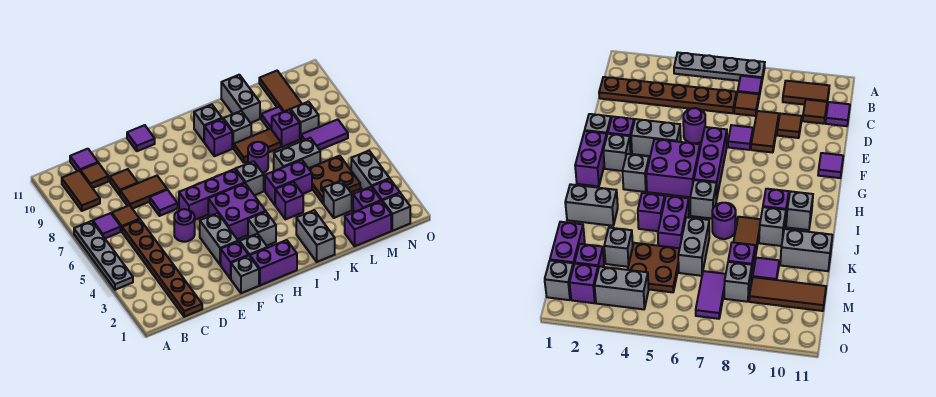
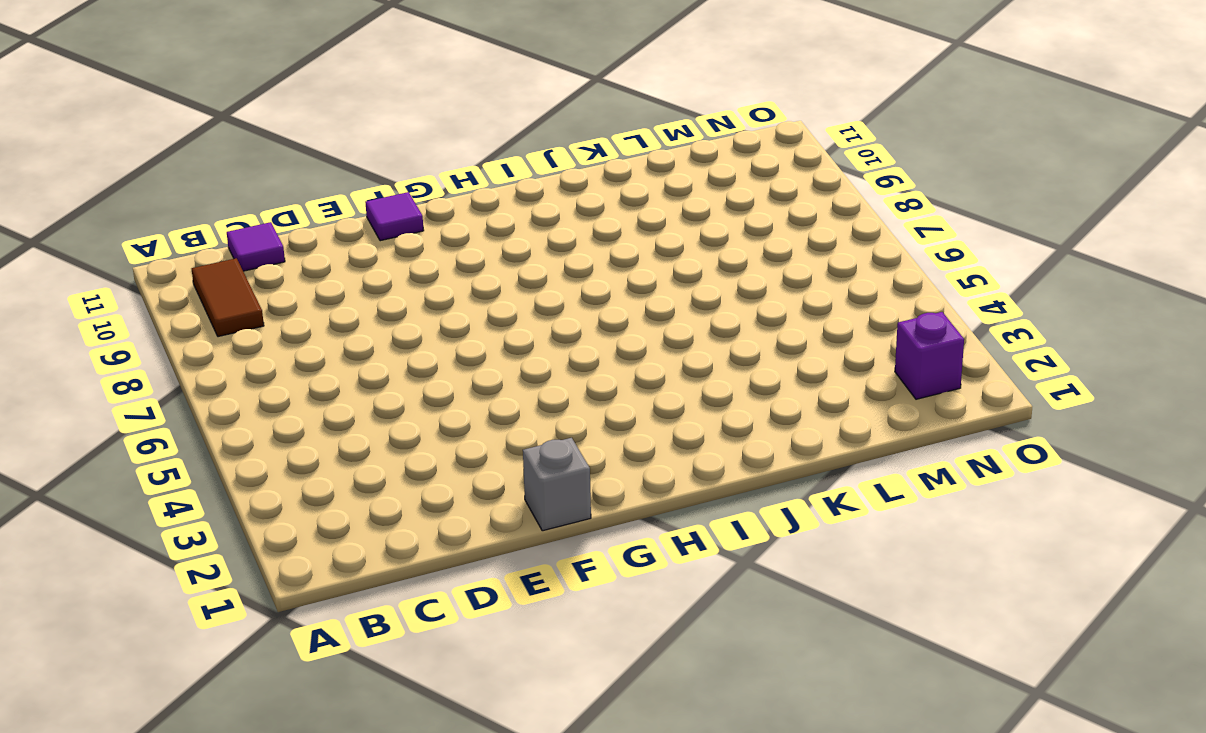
none -> grey plate A4:A7 level 1
none -> purple tile B7 level 1
none -> brown plate C1:C6 level 1
none -> brown tile C7 level 1

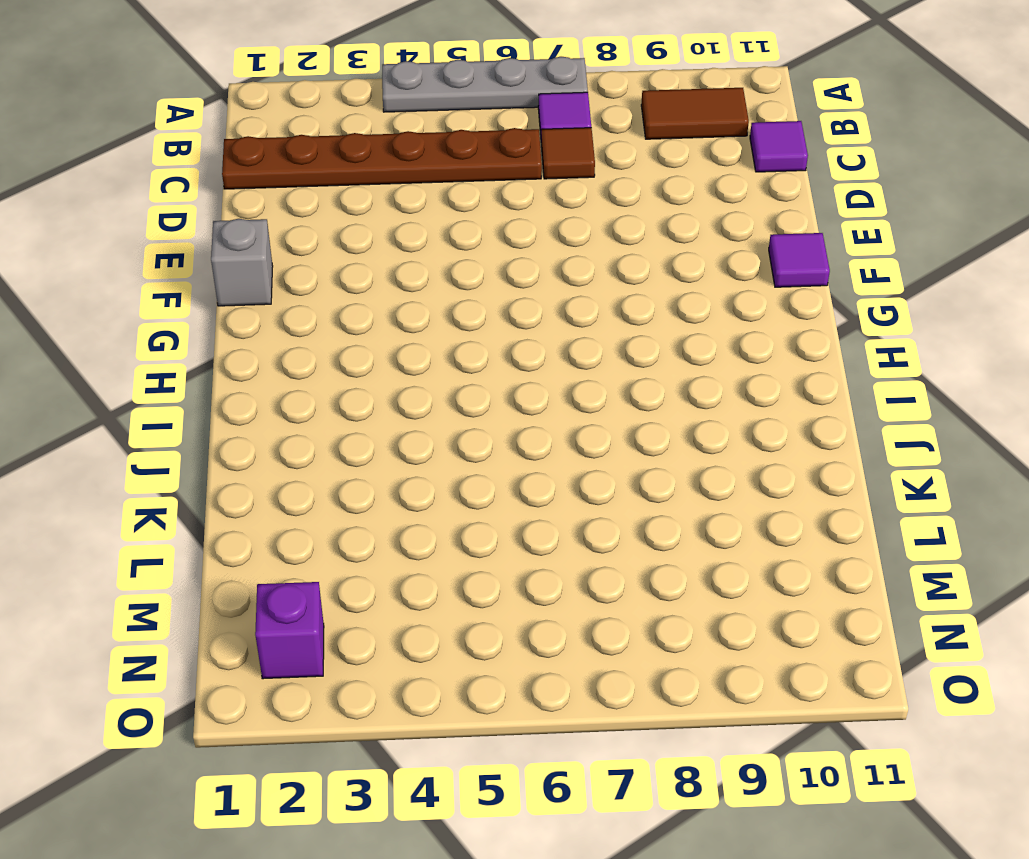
none -> brown tile C10 level 1
none -> brown tile D8:E8 level 1
none -> brown tile D9 level 1
none -> purple round brick E5 level 1

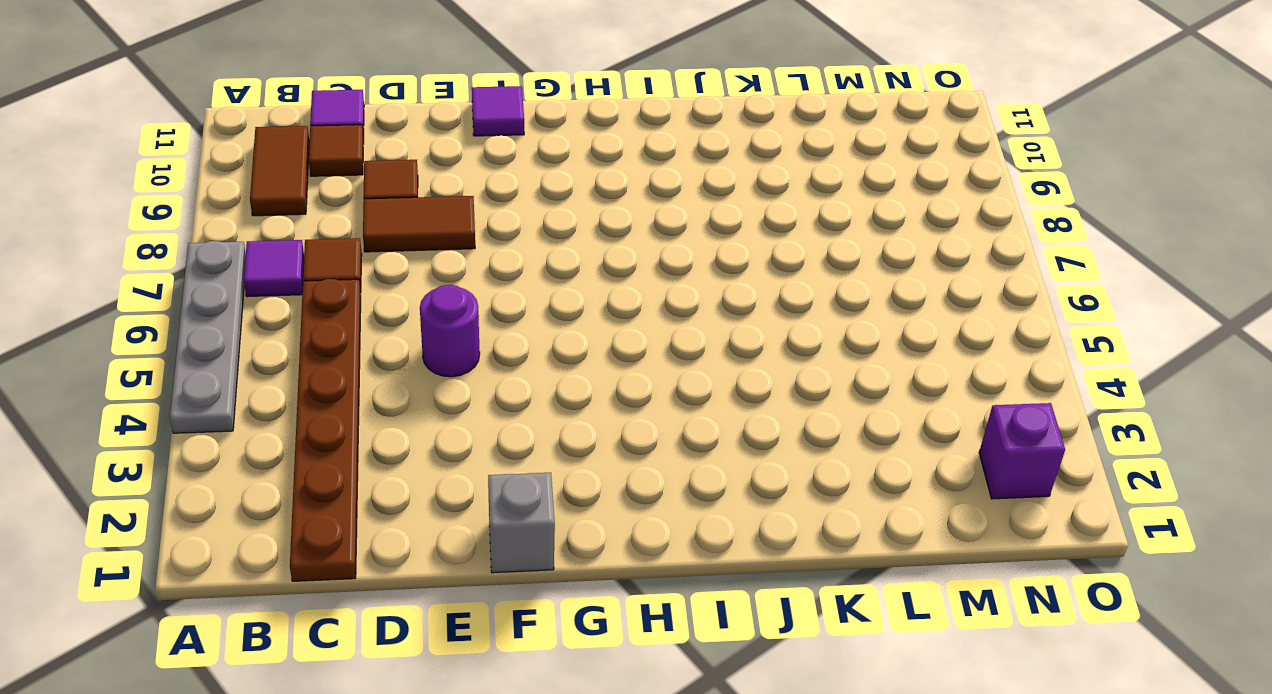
none -> purple tile E7 level 1
none -> purple brick F2 level 1
none -> grey brick F3:F4 level 1
none -> purple brick F6:H6 level 1

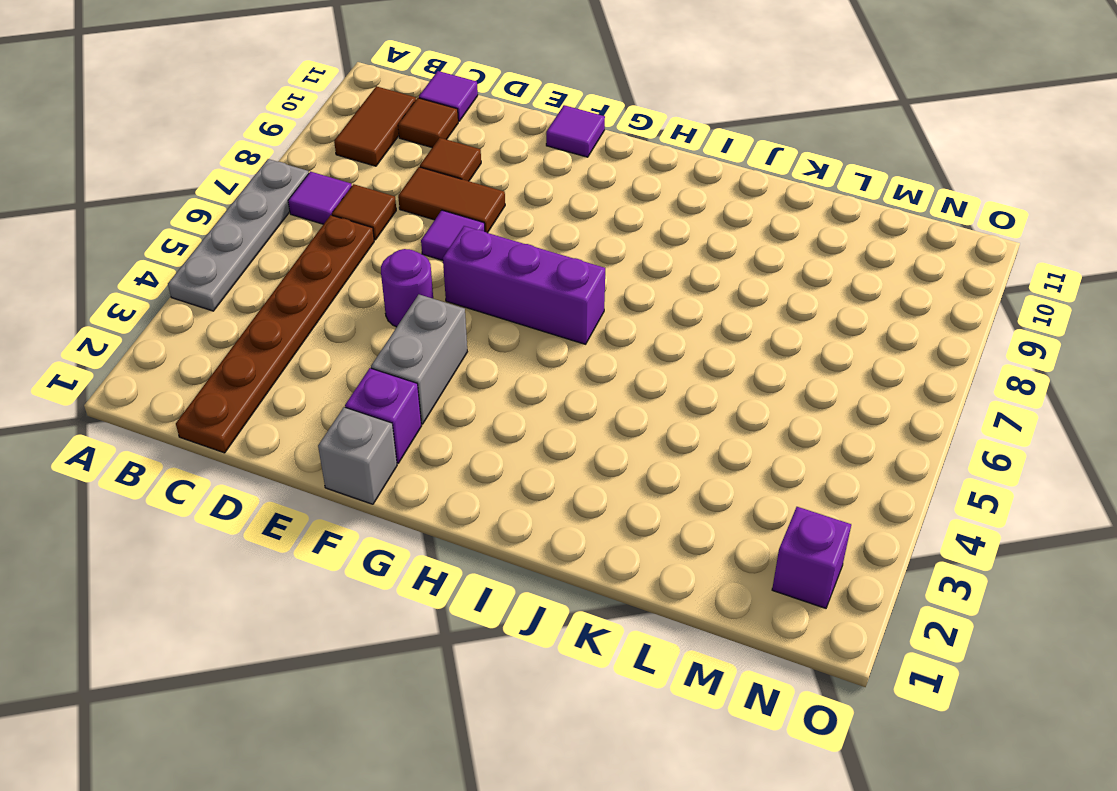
none -> purple brick G1:H1 level 1
none -> grey brick G2 level 1
none -> purple brick G4:H5 level 1
none -> grey brick H3 level 1

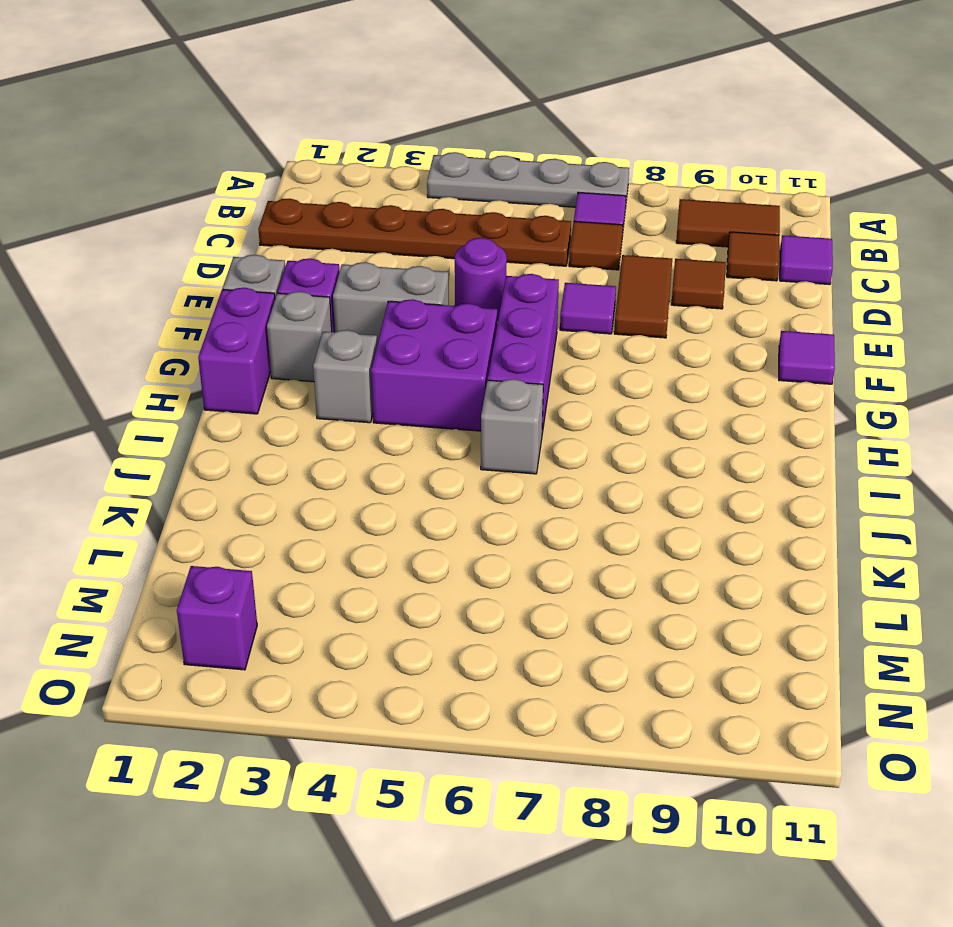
none -> purple brick I9 level 1
none -> grey brick I10 level 1
none -> grey brick J1:J2 level 1
none -> purple brick J4 level 1

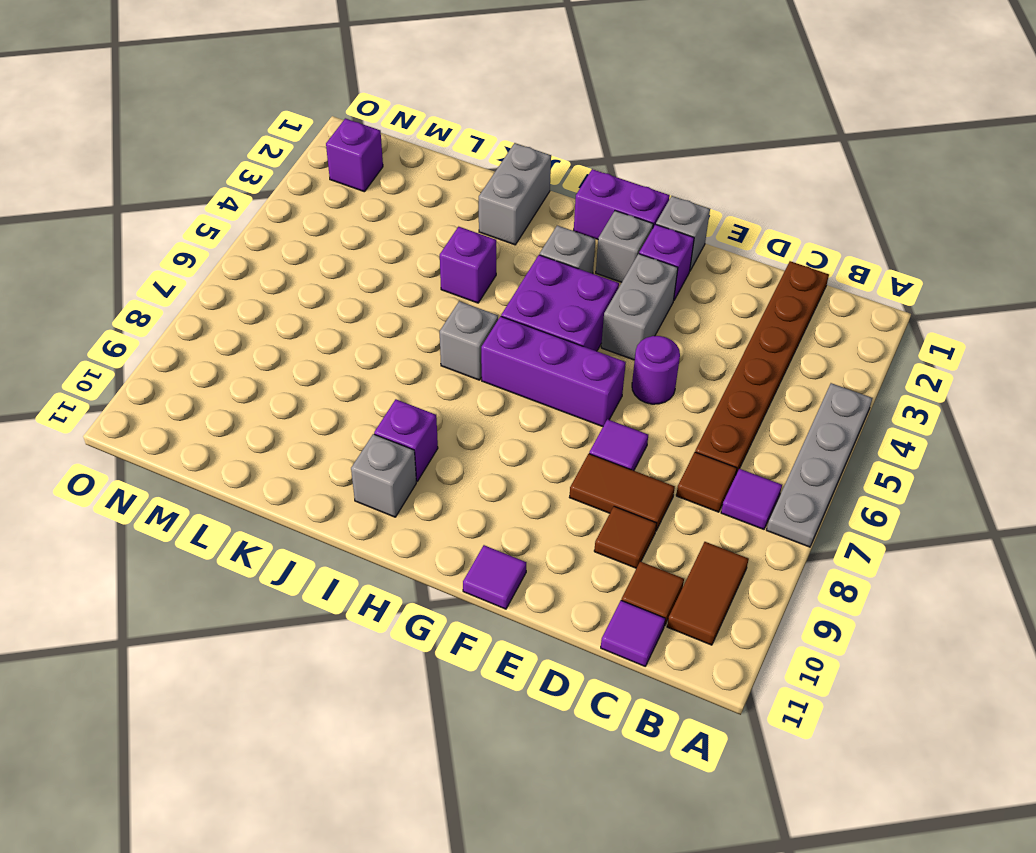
none -> purple brick J5:K5 level 1
none -> purple round brick J7 level 1
none -> brown tile J8:K8 level 1
none -> grey brick J9 level 1

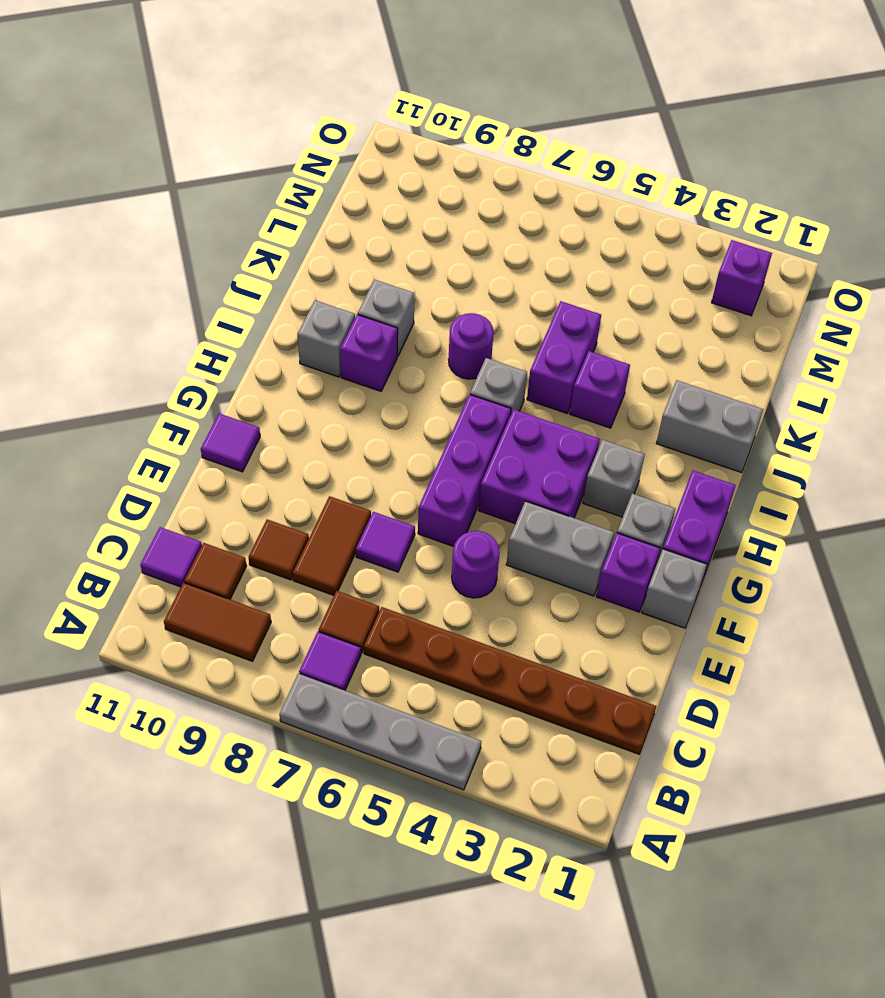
none -> brown tile J8:K8 level 1
none -> grey brick K6:L6 level 1
none -> grey brick K10:K11 level 1
none -> purple brick L1:M1 level 1

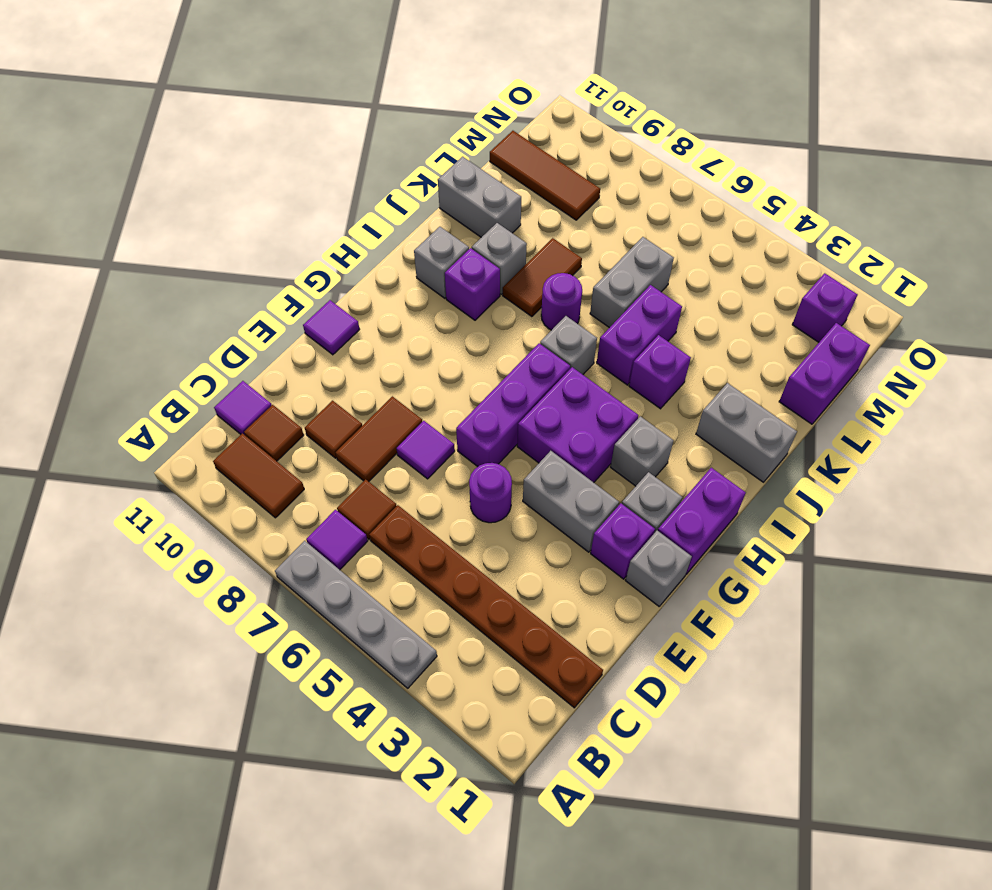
none -> grey brick L3 level 1
none -> brown plate L4:M5 level 1
none -> purple brick L8 level 1
none -> purple tile L9 level 1

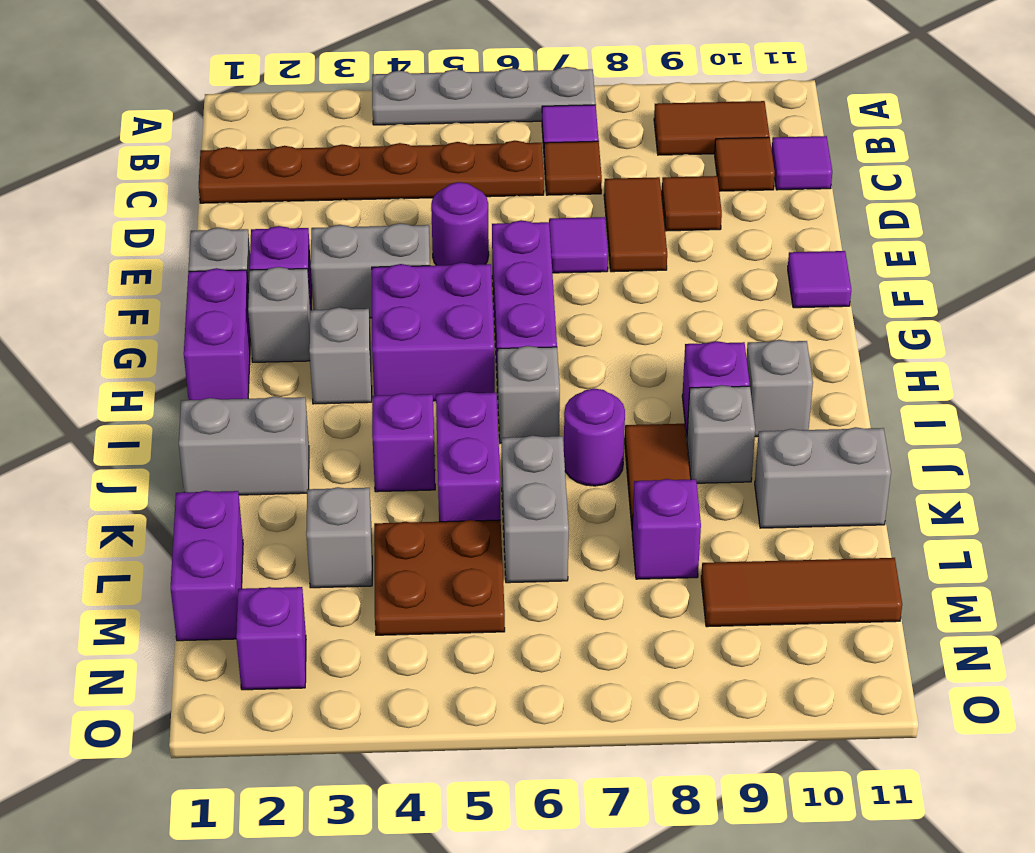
none -> purple tile L9 level 1
none -> purple brick M2 level 1
none -> purple tile M7:N7 level 1
none -> grey brick M8 level 1

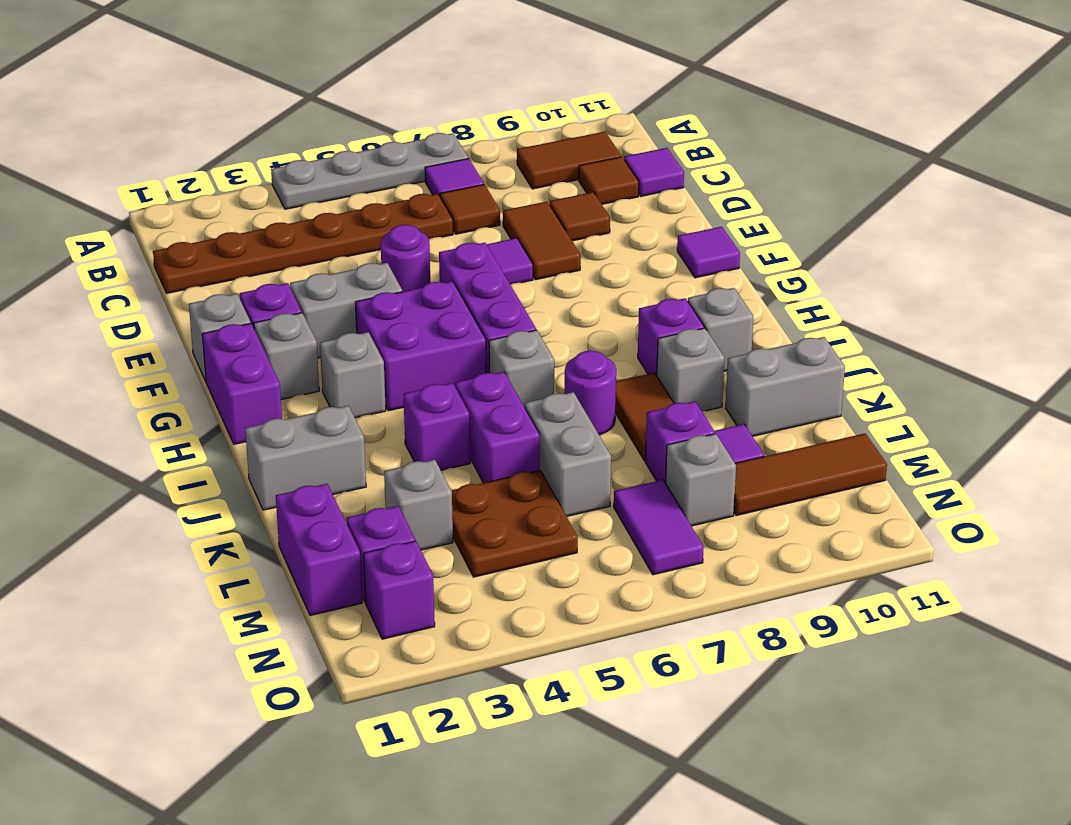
none -> grey brick N1 level 1
none -> grey brick N3:N4 level 1

